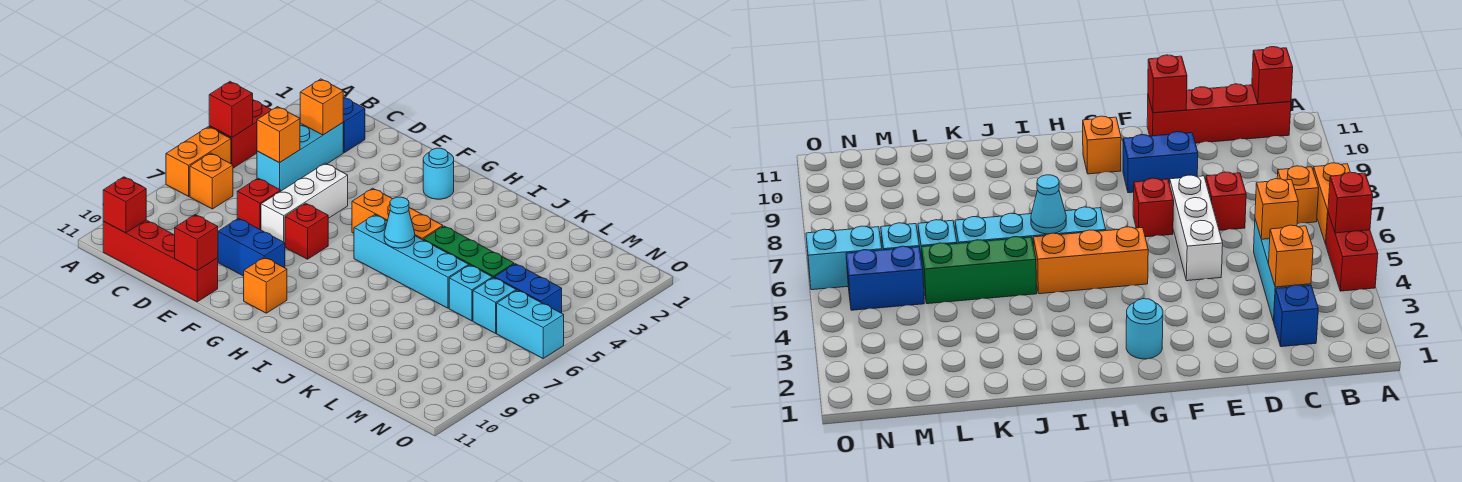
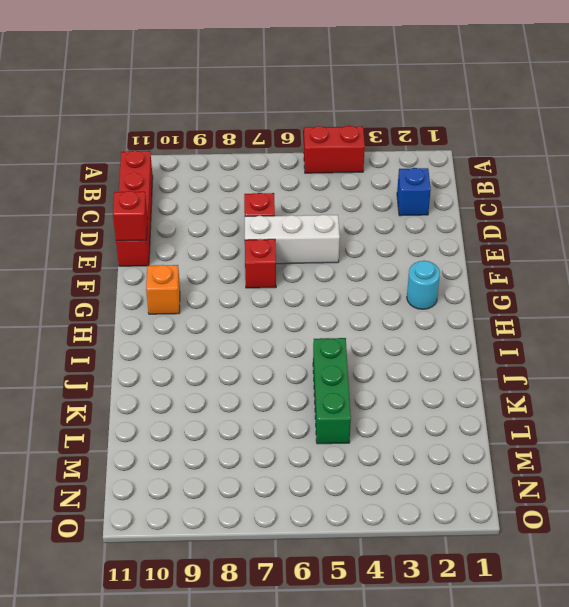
none -> orange brick A6:A7 level 1
none -> orange brick B7 level 1
none -> cyan brick C3:C5 level 1

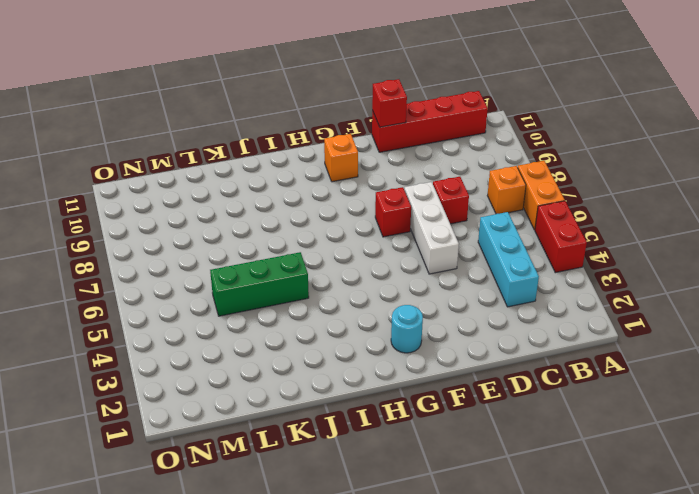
none -> blue brick C2 level 1
none -> blue brick E9:F9 level 1
none -> orange brick G5:I5 level 1

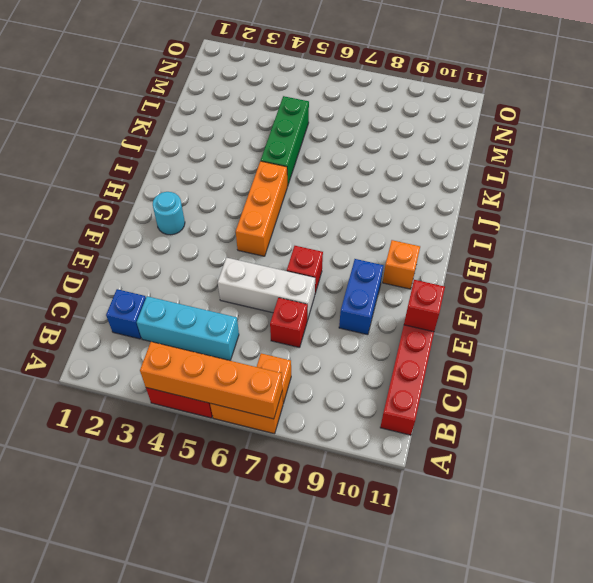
orange brick A4:A7 level 2 -> red brick A5 level 2
none -> cyan brick H6:K6 level 1
none -> cyan brick L6 level 1
none -> blue brick M5:N5 level 1

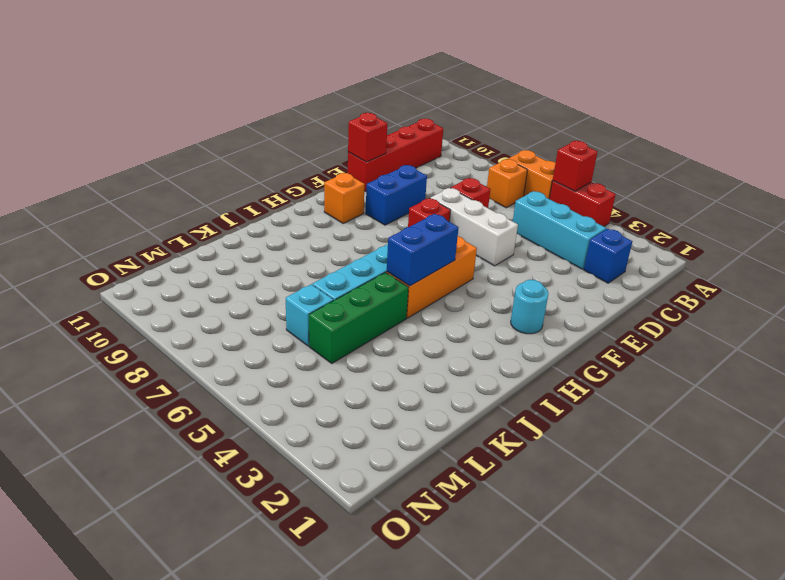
blue brick H5:I5 level 2 -> blue brick M5:N5 level 1
none -> cyan brick M6 level 1
none -> cyan brick N6:O6 level 1
none -> red brick B11 level 2

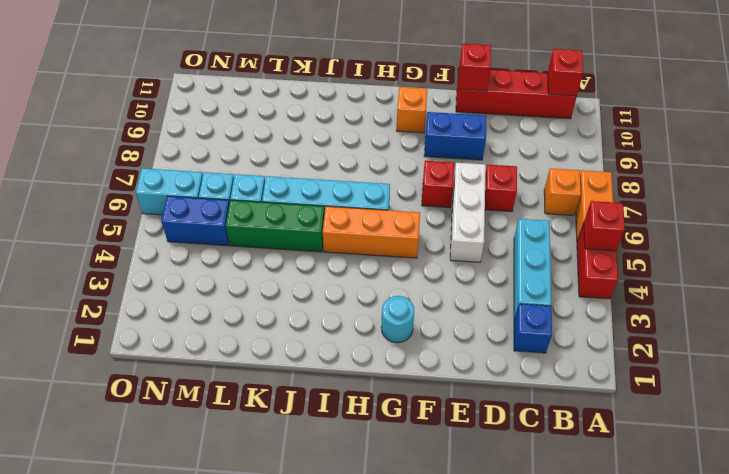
none -> orange brick C3 level 2
none -> orange brick C5 level 2
none -> cyan cone I6 level 2

